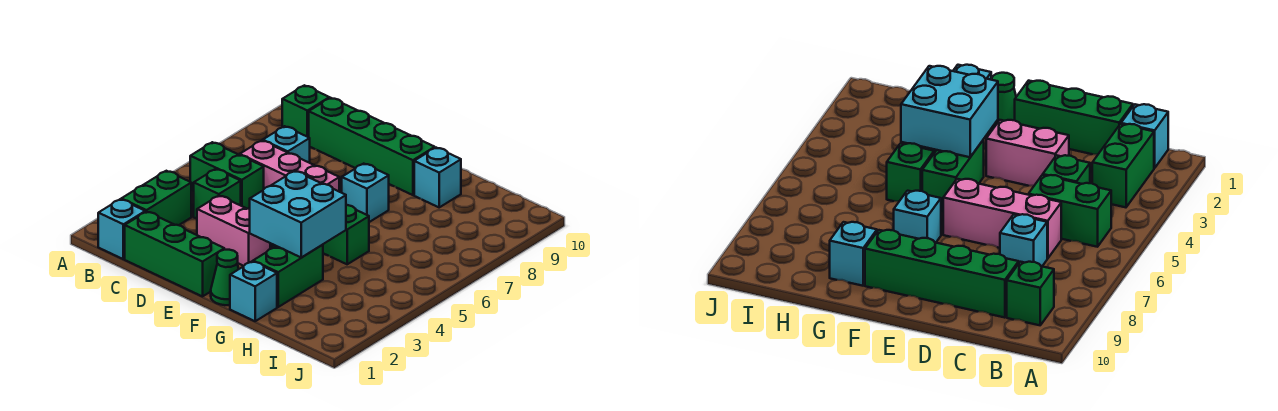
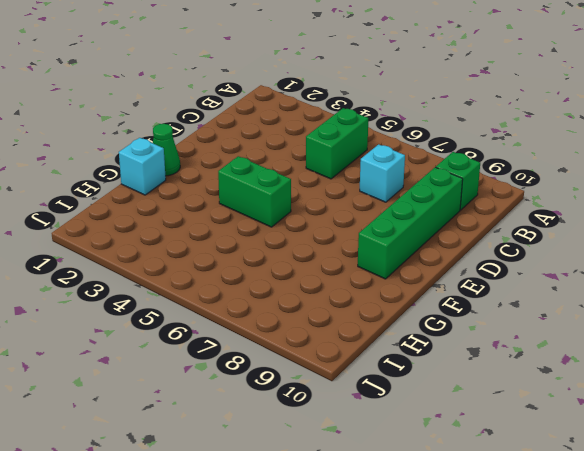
none -> cyan brick B1 level 1
none -> green brick B2:B3 level 1
none -> green brick C1:E1 level 1

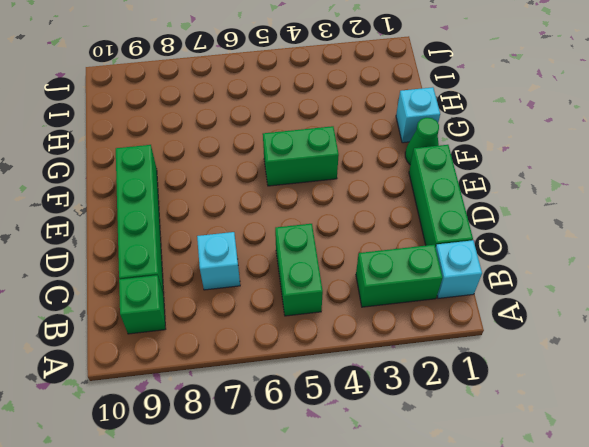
none -> green brick C4 level 1
none -> pink brick C6:E6 level 1
none -> pink brick D3:E3 level 1

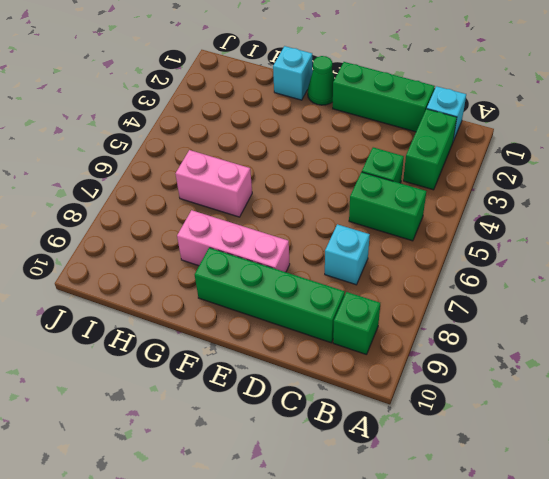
pink brick E8:G8 level 1 -> pink brick C6:E6 level 1
pink brick G6:H6 level 1 -> pink brick D3:E3 level 1
none -> green brick F4:F5 level 1
none -> cyan brick F7 level 1
none -> green brick G2:G3 level 1

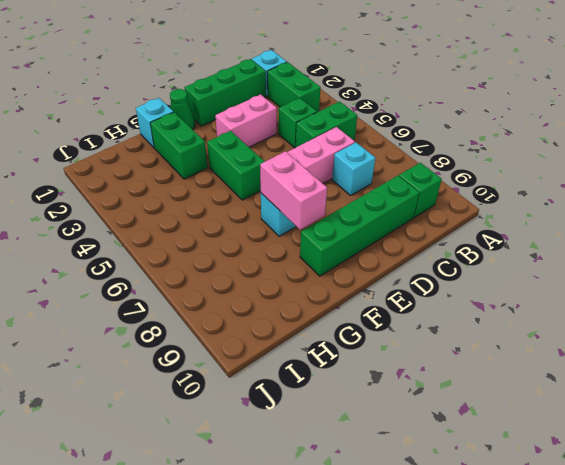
pink brick F7:F8 level 2 -> none
none -> green brick G5 level 1
none -> cyan brick G9 level 1
none -> cyan brick F3:G4 level 2

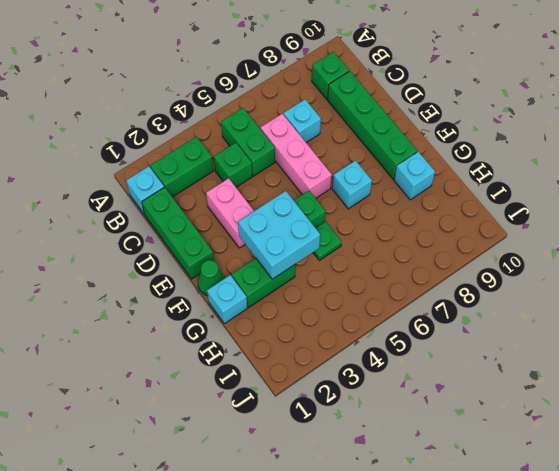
green plate G5 level 1 -> green brick G5 level 1

